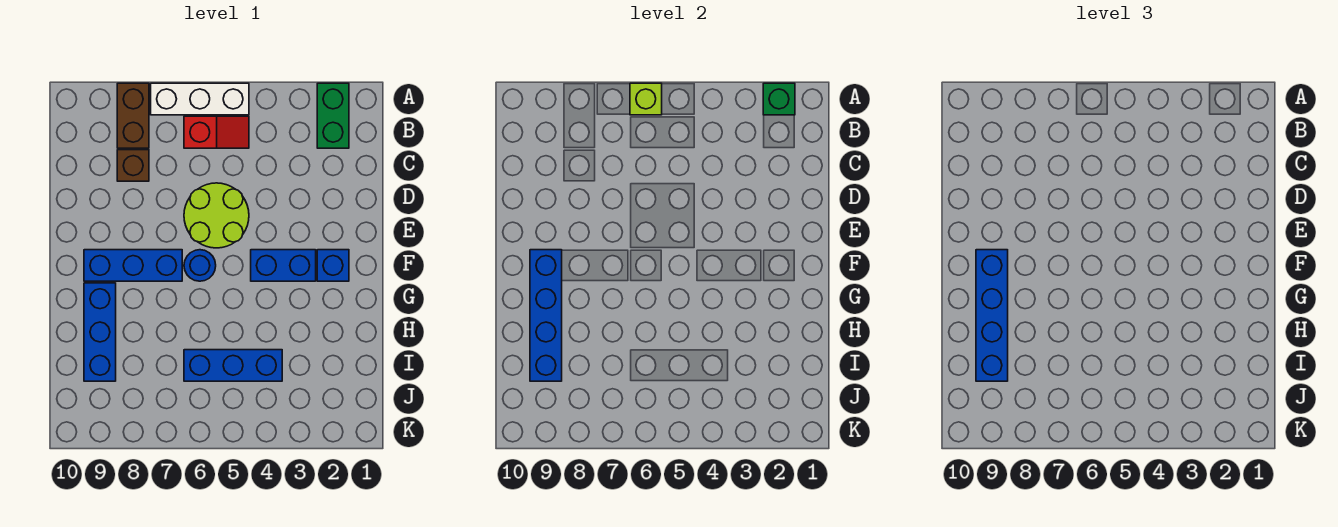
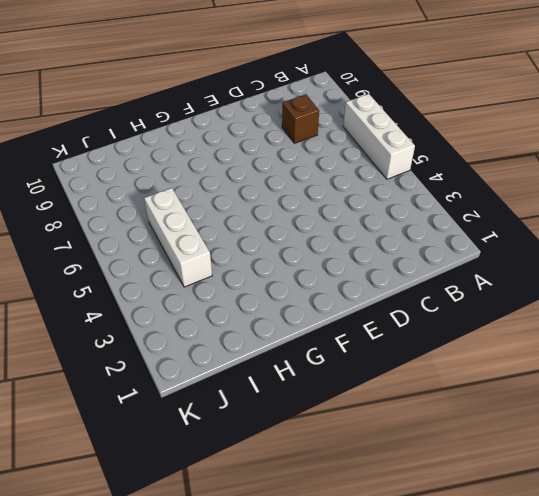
white brick I4:I6 level 1 -> blue brick I4:I6 level 1
none -> green brick A2:B2 level 1
none -> brown brick A8:B8 level 1
none -> red slope B5:B6 level 1 top 6

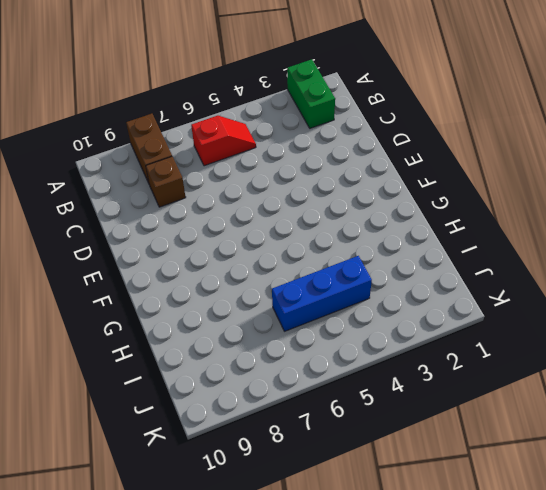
none -> white brick A5:A7 level 1
none -> lime round brick D5:E6 level 1
none -> blue brick F2 level 1

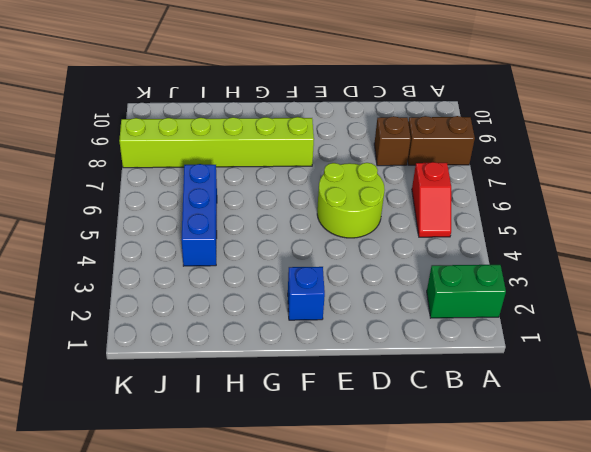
lime brick F8:K8 level 1 -> blue brick F7:F9 level 1
none -> white brick A5:A7 level 1
none -> blue brick F3:F4 level 1
none -> blue round brick F6 level 1

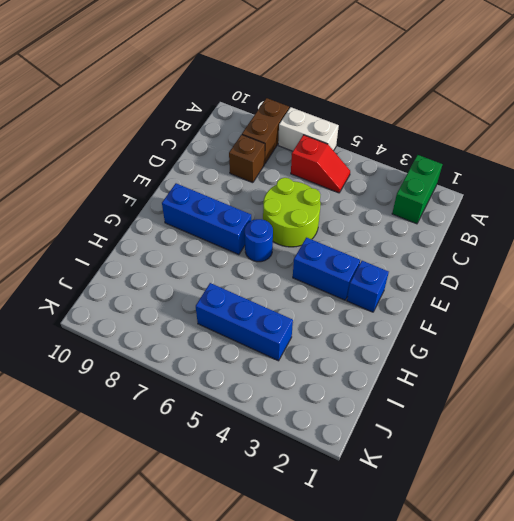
white brick A6:A7 level 1 -> white brick A5:A7 level 1
none -> blue brick G9:I9 level 1
none -> green brick A2 level 2
none -> lime brick A6 level 2

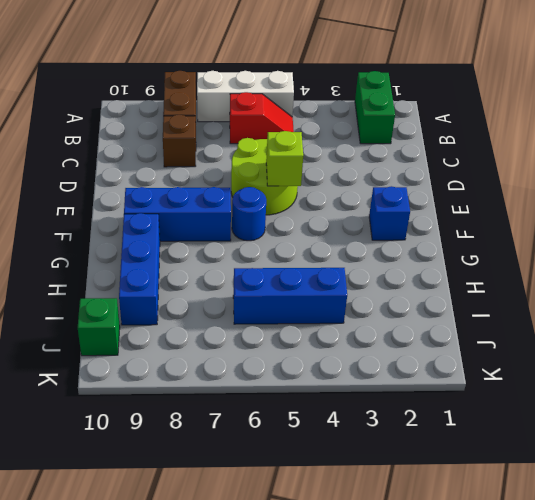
lime brick E5 level 2 -> lime brick A6 level 2
green brick J10 level 1 -> green brick A2 level 2
none -> blue brick F3:F4 level 1
none -> blue brick F9:I9 level 2
none -> blue brick F9:I9 level 3

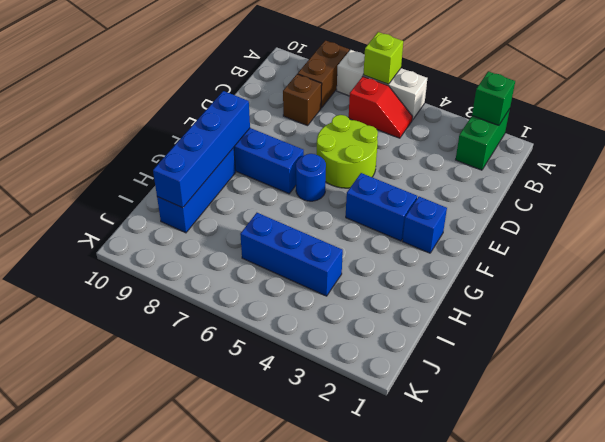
none -> blue brick F9:I9 level 3

